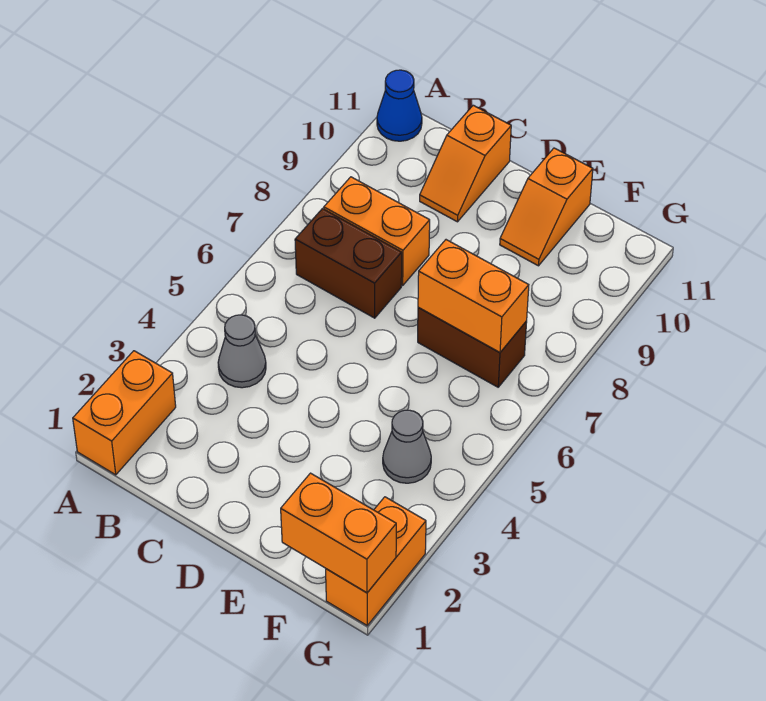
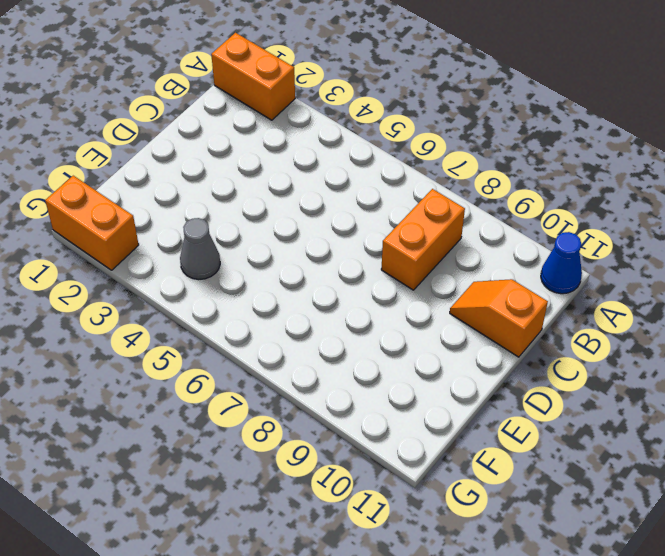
none -> grey cone B4 level 1
none -> brown brick B7:C7 level 1
none -> brown brick E7:F7 level 1

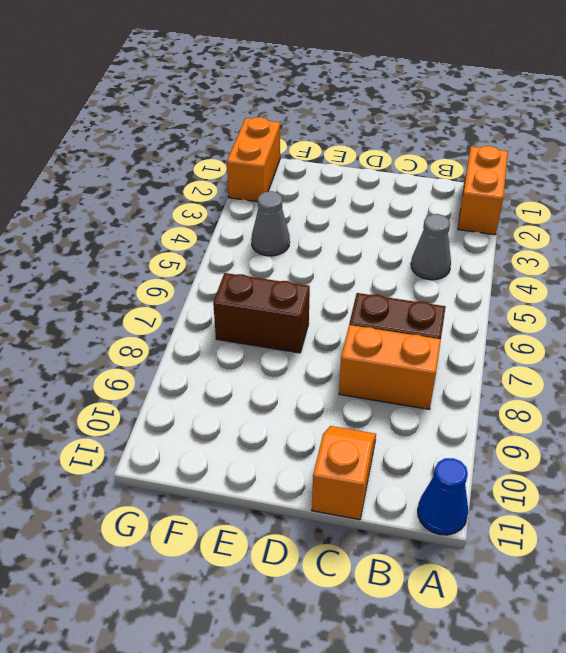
none -> orange slope E10:E11 level 1 top 11
none -> orange brick E7:F7 level 2
none -> orange brick F1:G1 level 2

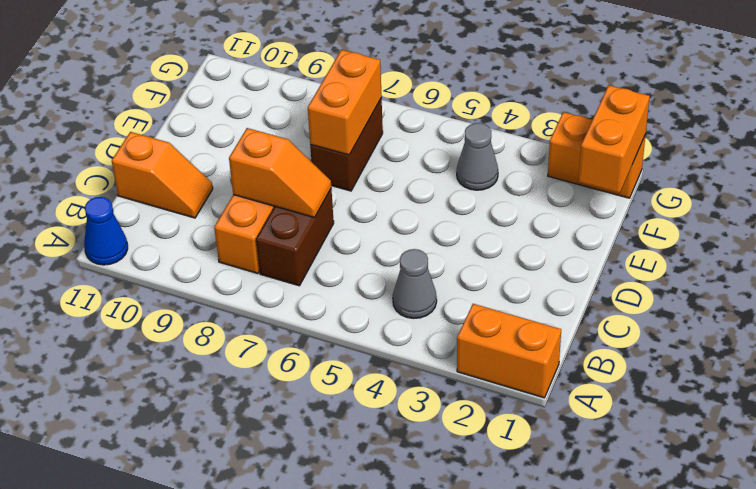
orange slope C7:C8 level 2 top 8 -> orange slope E10:E11 level 1 top 11

